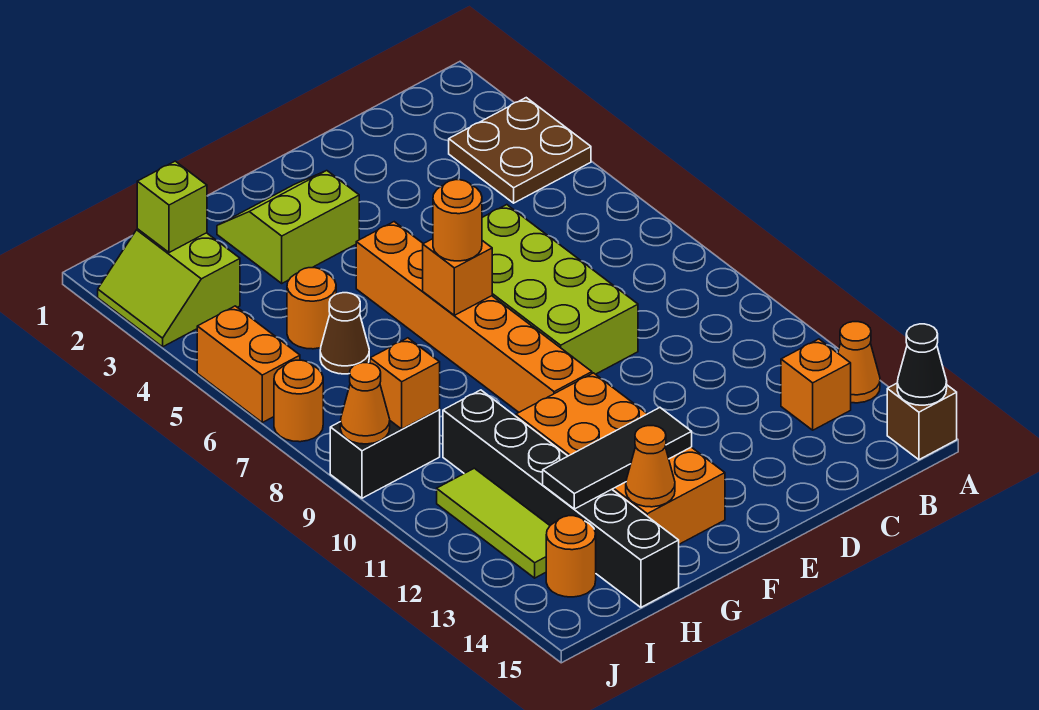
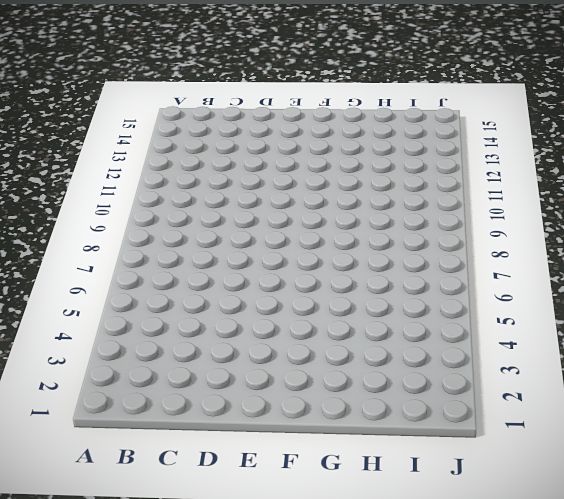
none -> brown plate A3:B4 level 1
none -> orange cone A13 level 1
none -> brown brick A15 level 1

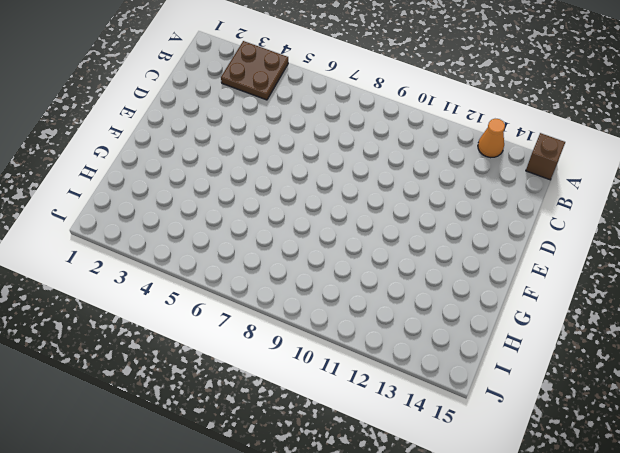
none -> orange brick B13 level 1
none -> lime brick D6:E9 level 1
none -> lime slope F2:G3 level 1 top 3

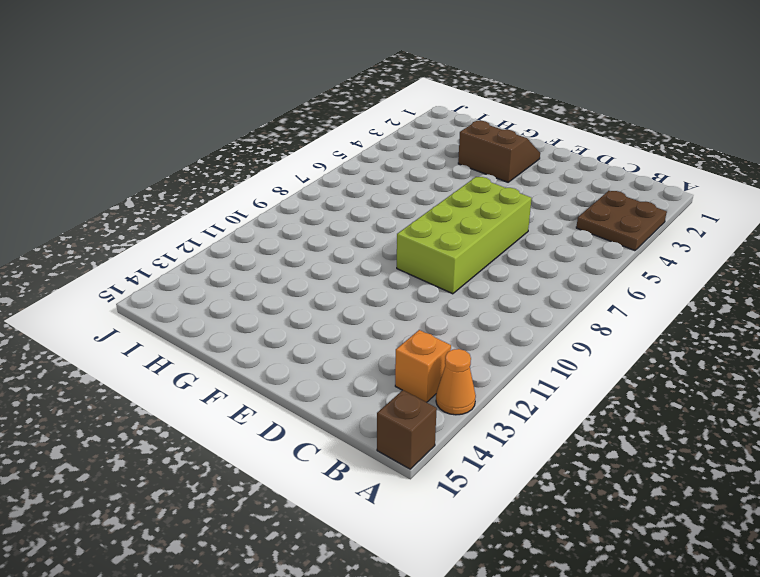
brown slope F2:G3 level 1 top 3 -> lime slope F2:G3 level 1 top 3
none -> orange brick F5:F10 level 1
none -> orange brick F11:G14 level 1
none -> orange round brick H5 level 1

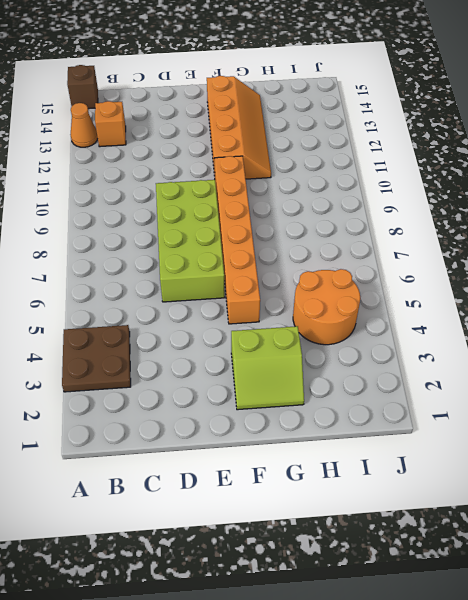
orange slope F11:G14 level 1 top F -> orange brick F11:G14 level 1
orange round brick H4:I5 level 1 -> orange round brick H5 level 1
none -> brown cone H6 level 1
none -> black brick H10:H15 level 1
none -> lime slope I2:J3 level 1 top I

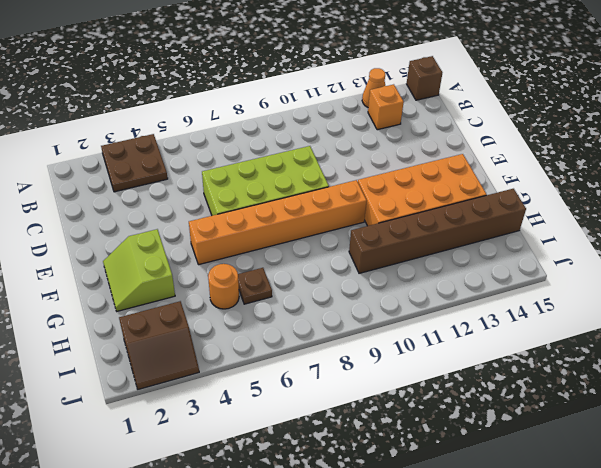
brown plate H6 level 1 -> brown cone H6 level 1
brown brick H10:H15 level 1 -> black brick H10:H15 level 1
brown slope I2:J3 level 1 top I -> lime slope I2:J3 level 1 top I
none -> black brick I9:J9 level 1
none -> lime tile I11:I13 level 1
none -> orange round brick I14 level 1

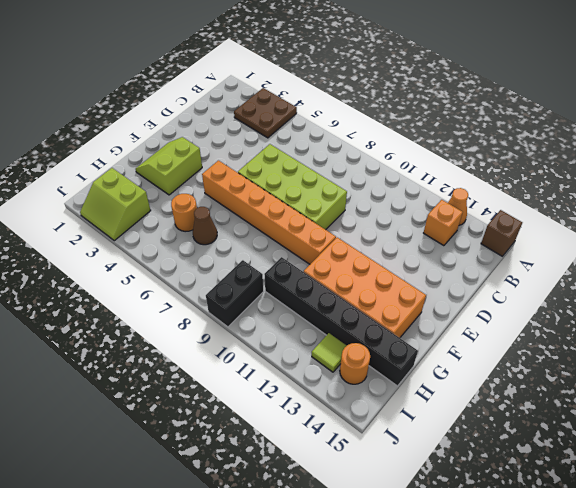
lime tile I13 level 1 -> lime tile I11:I13 level 1
none -> orange brick J5:J6 level 1
none -> orange round brick J7 level 1
none -> black cone A15 level 2

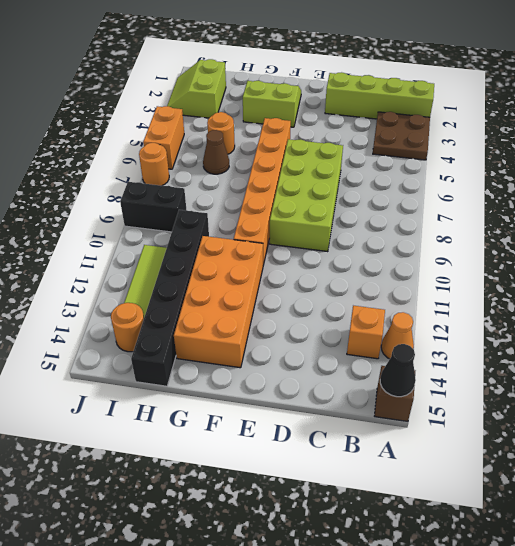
lime brick A2:D2 level 1 -> none
none -> orange brick F7 level 2
none -> black tile F13:H13 level 2
none -> orange cone G14 level 2

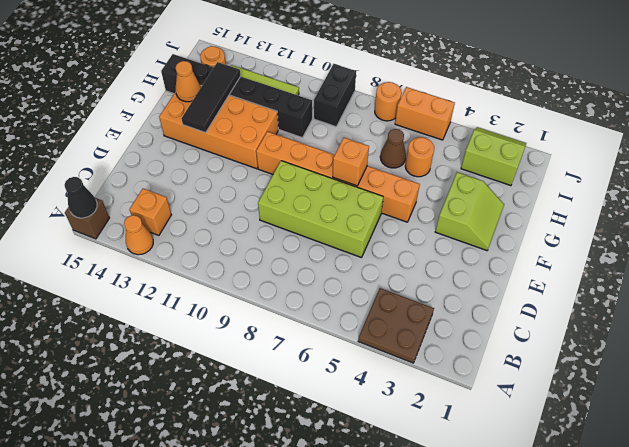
none -> lime brick I2 level 2
none -> orange brick I9 level 2
none -> orange cone J9 level 2

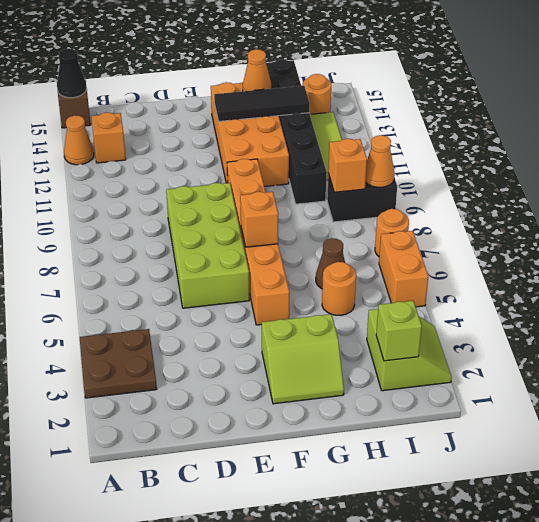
none -> orange round brick F7 level 3

